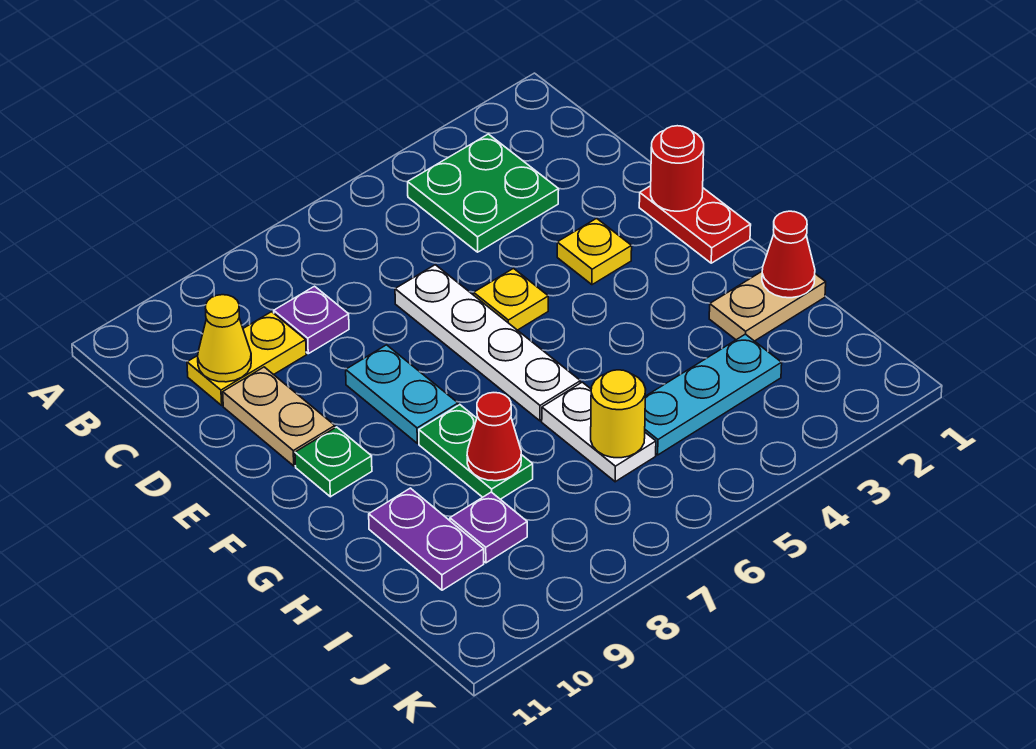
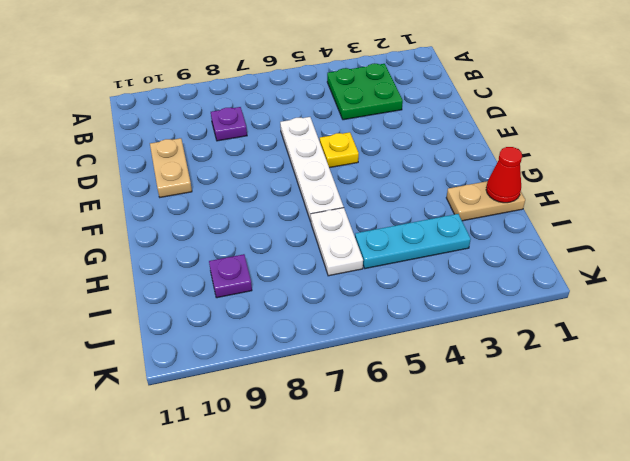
none -> yellow plate C9:C10 level 1
none -> red plate E1:F1 level 1
none -> yellow plate E3 level 1

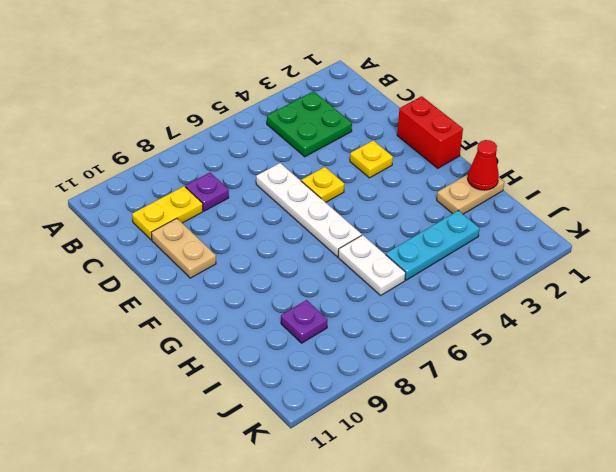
red brick E1:F1 level 1 -> red plate E1:F1 level 1
none -> cyan plate E8:F8 level 1
none -> green plate F10 level 1
none -> green plate G8:H8 level 1

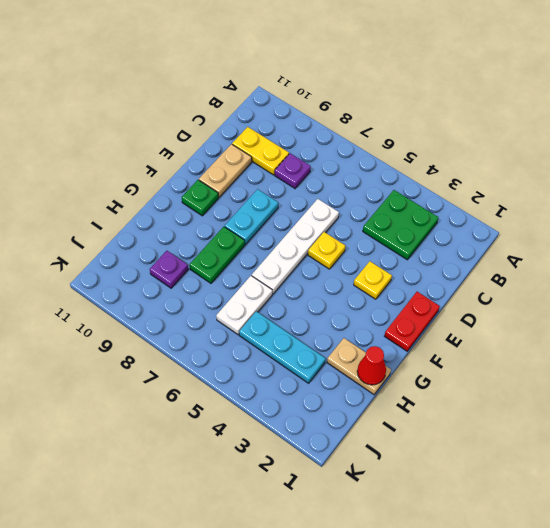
none -> purple plate H10:I10 level 1
none -> yellow cone C10 level 2
none -> red round brick E1 level 2

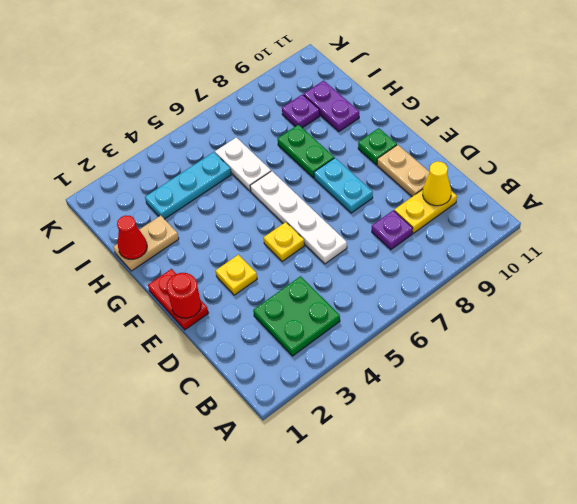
none -> red cone H8 level 2
none -> yellow round brick I6 level 2

